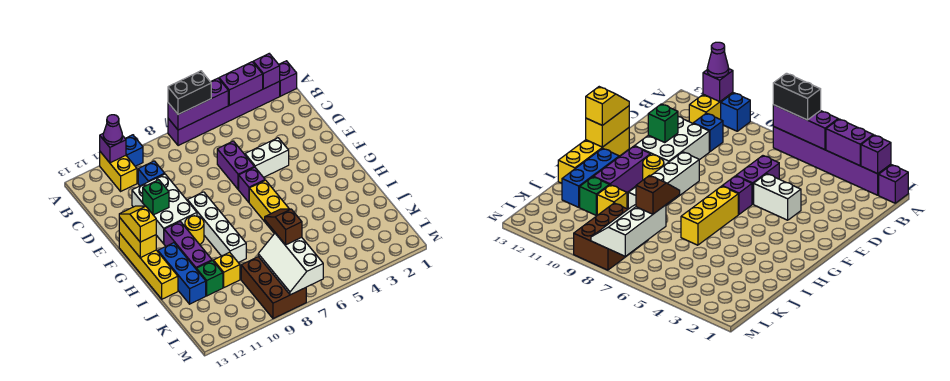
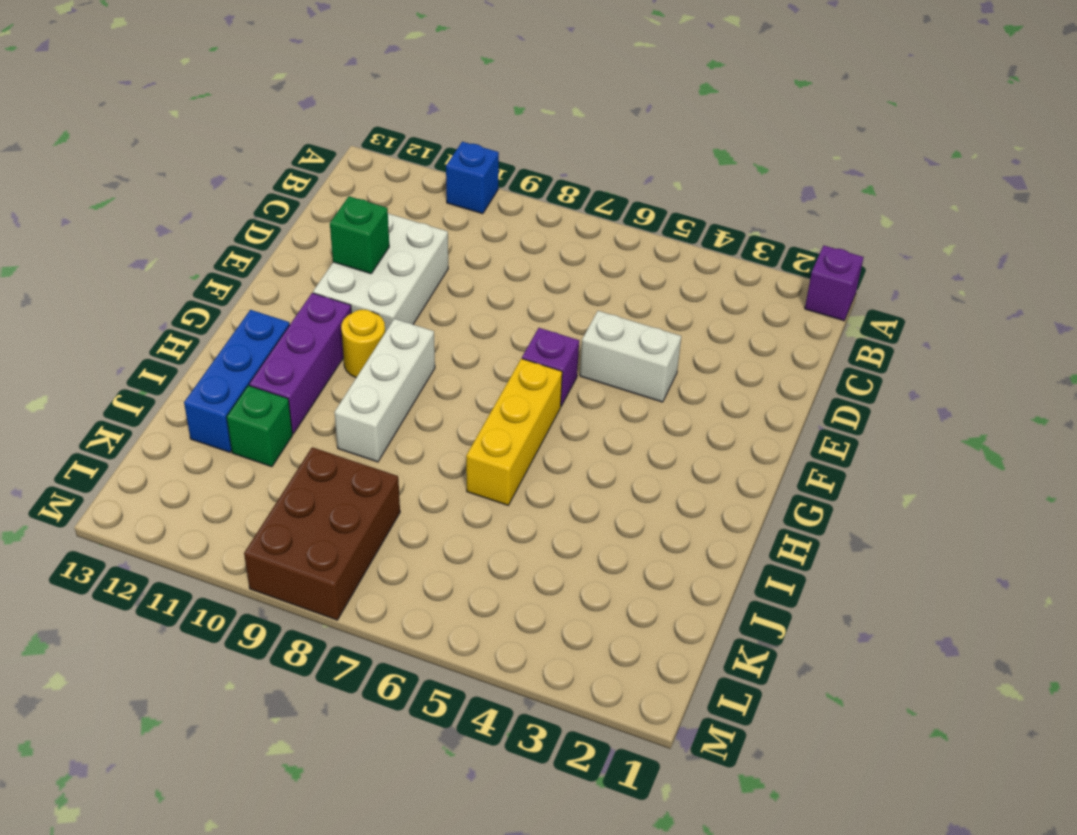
white brick G9:I9 level 1 -> white brick F9:I9 level 1
none -> purple brick A2:A7 level 1
none -> yellow brick A11:B11 level 1
none -> blue brick C10 level 1

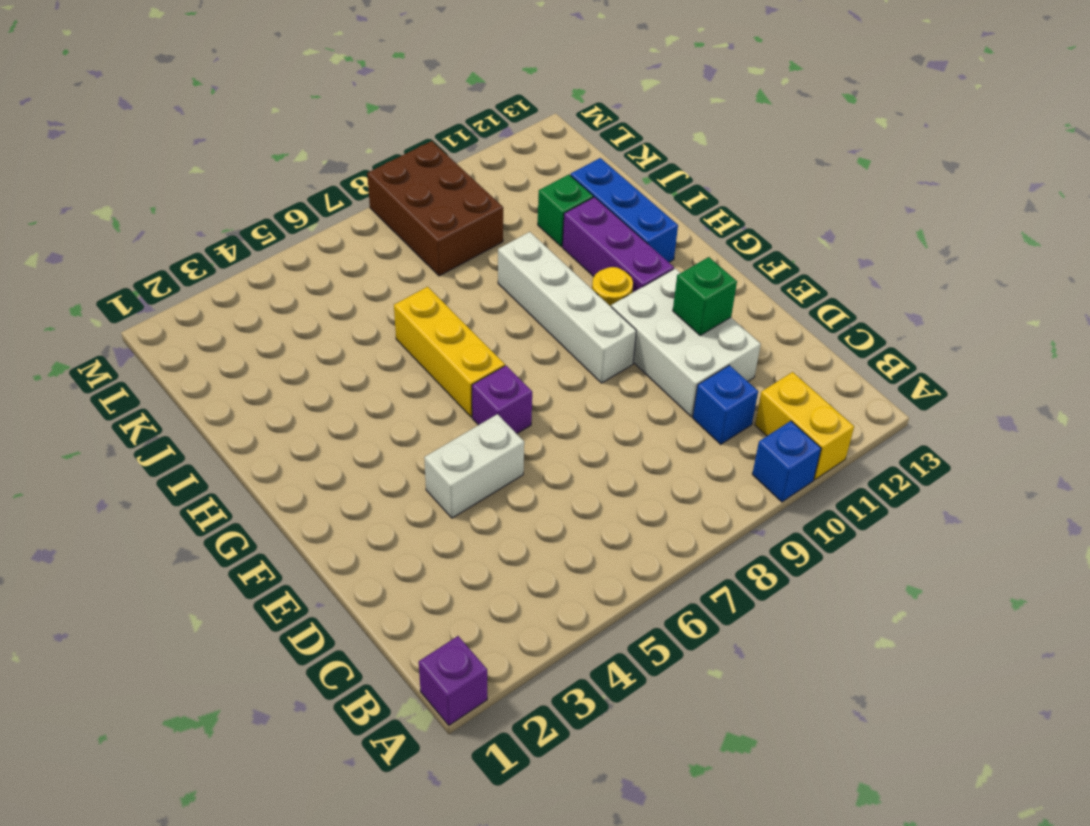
none -> purple brick A2:A7 level 1
none -> purple brick D6:E6 level 1
none -> yellow brick F13:I13 level 1

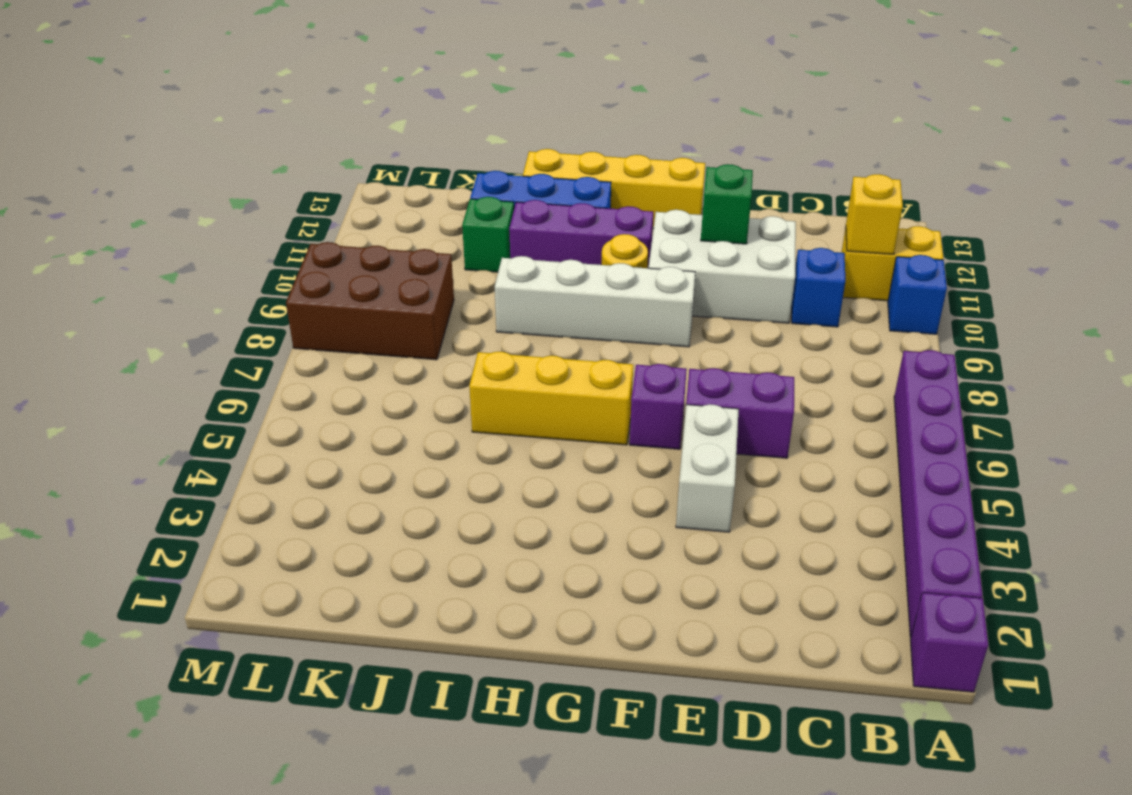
yellow brick B11 level 2 -> yellow brick J10 level 1
none -> purple brick A2 level 2
none -> purple brick A3:A4 level 2
none -> purple brick A5:A7 level 2

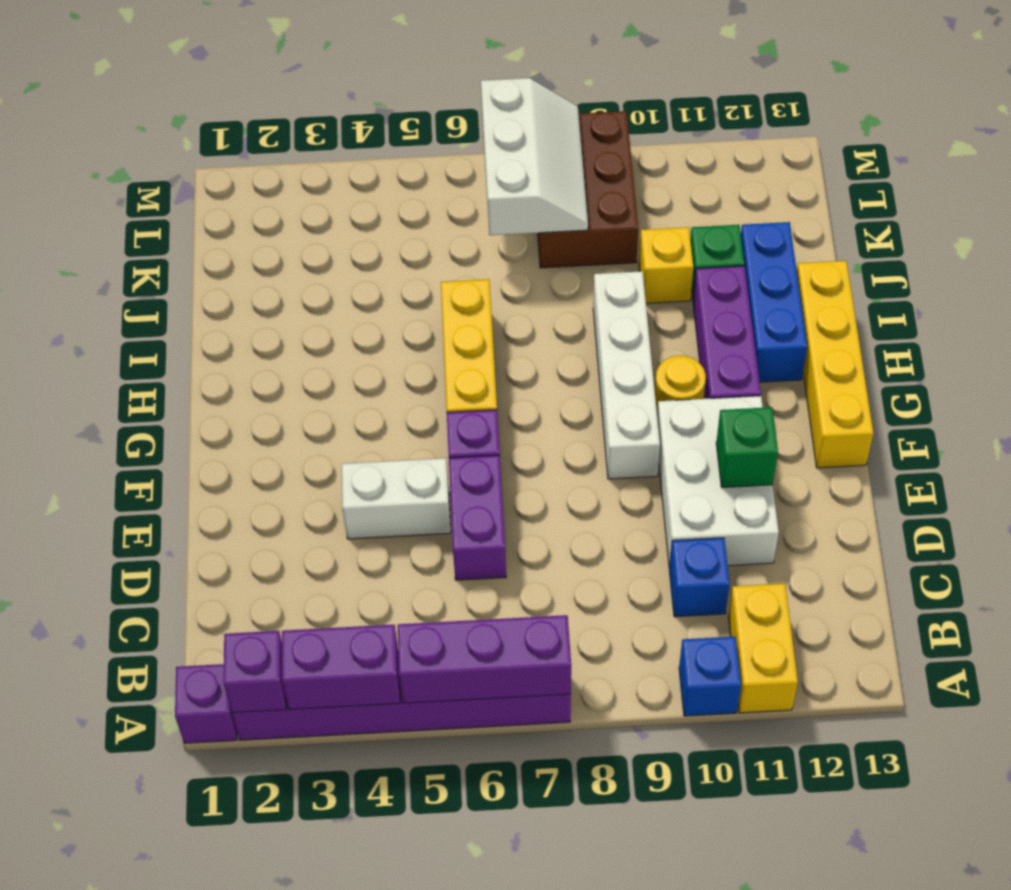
none -> purple brick A11 level 2
none -> yellow brick F13:G13 level 2
none -> black brick A6:A7 level 3

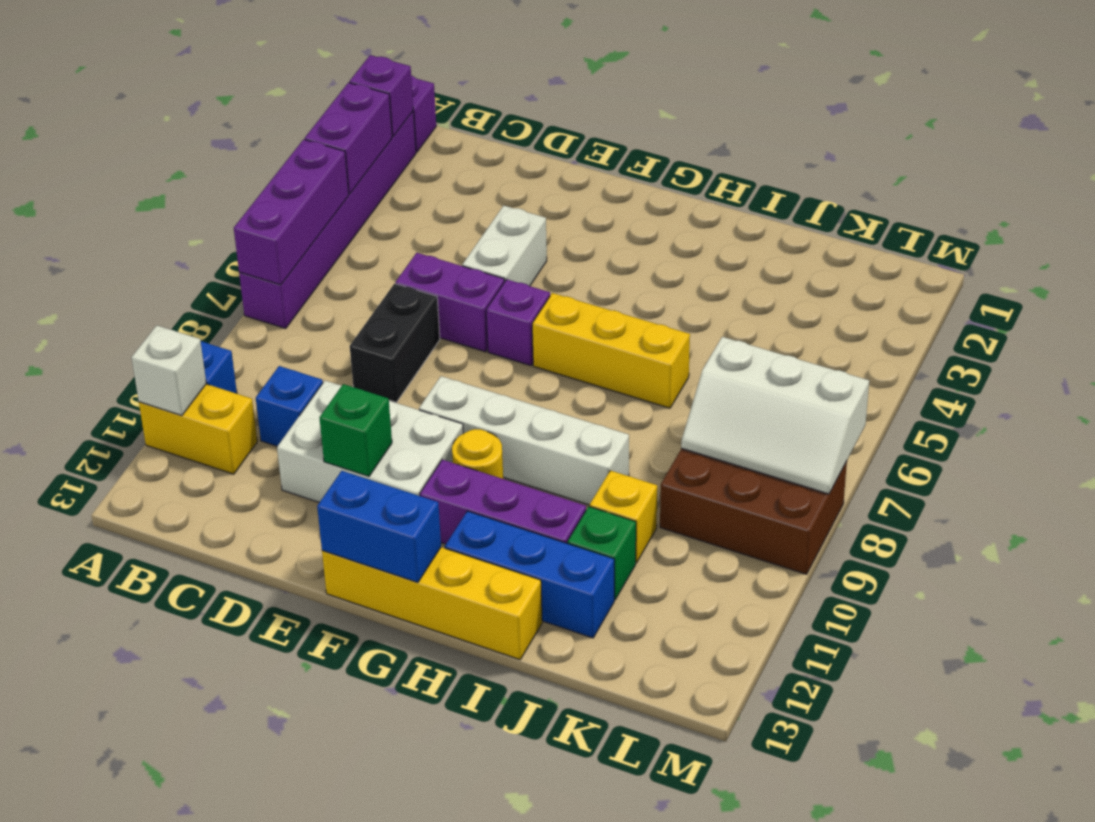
white brick A11 level 2 -> purple brick A11 level 2
black brick D7:D8 level 1 -> black brick A6:A7 level 3
blue brick F13:G13 level 2 -> yellow brick F13:G13 level 2
none -> purple cone A11 level 3
none -> yellow slope F13:G13 level 3 top G
none -> brown slope J7:K7 level 3 top K

